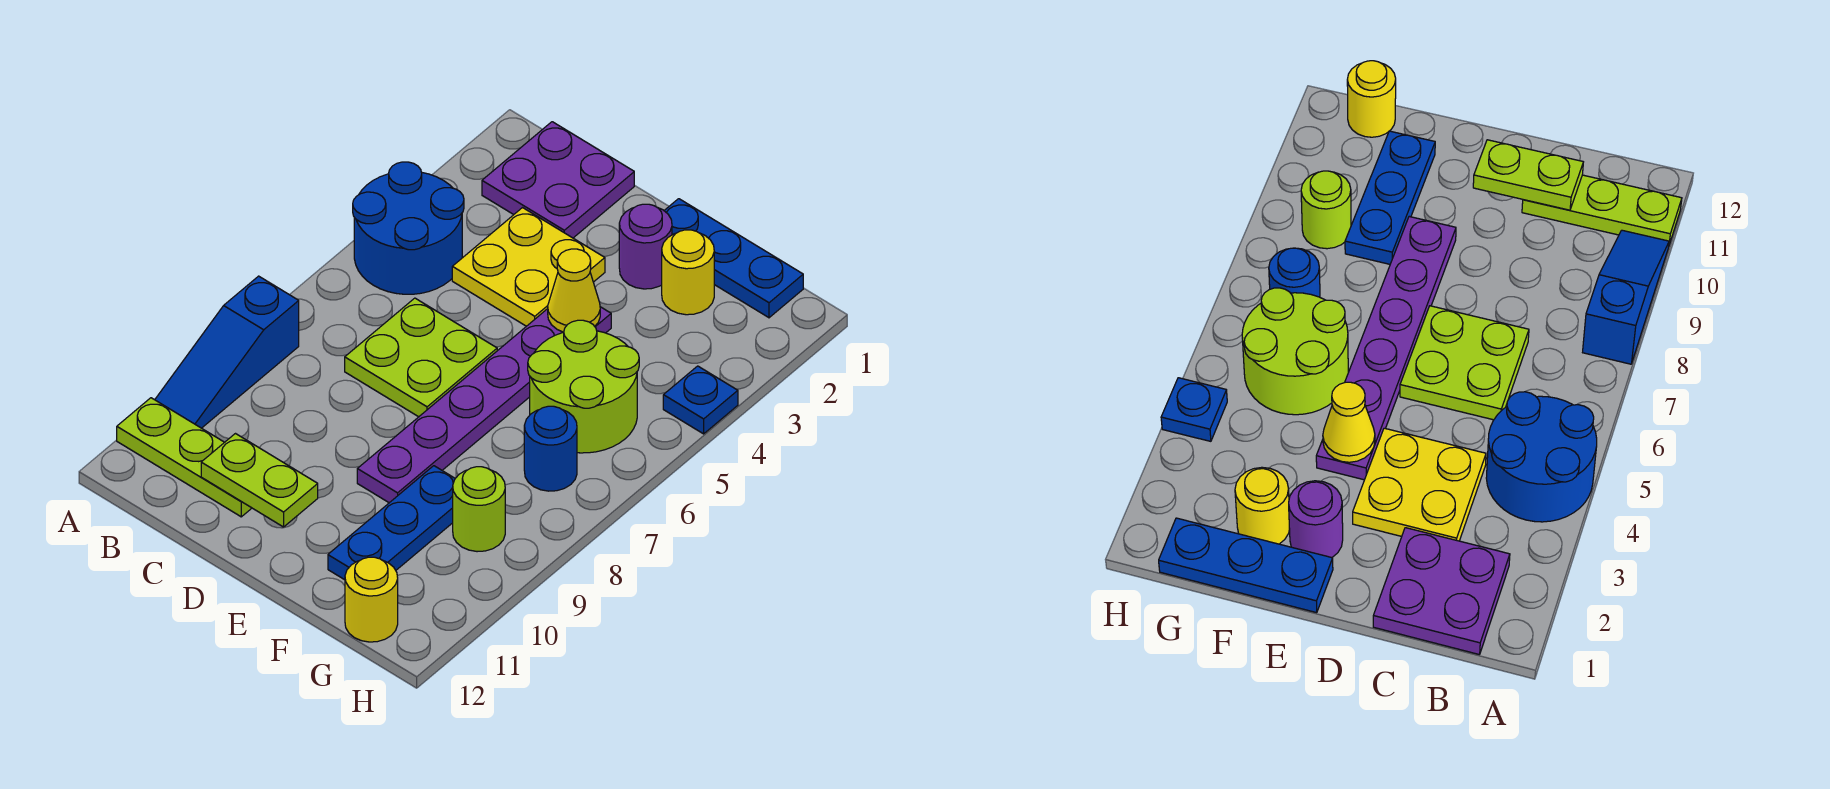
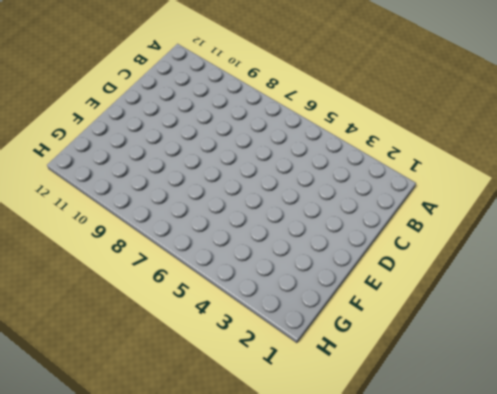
none -> blue round brick A4:B5 level 1
none -> blue slope A8:A10 level 1 top 8
none -> lime plate A11:C11 level 1

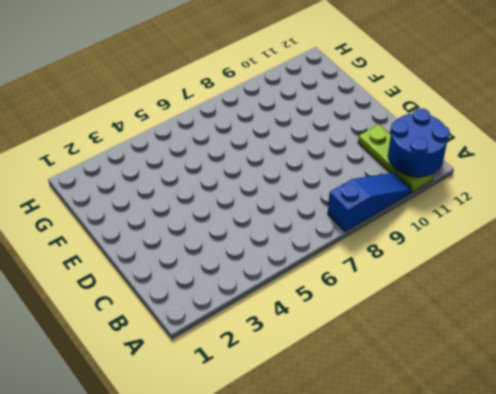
blue round brick A11:B12 level 2 -> blue round brick A4:B5 level 1
none -> purple plate B1:C2 level 1
none -> yellow plate C3:D4 level 1
none -> lime plate C6:D7 level 1

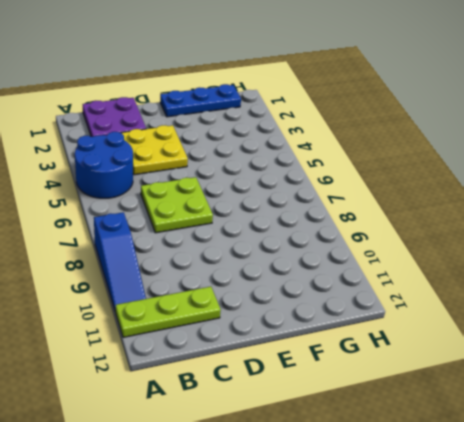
none -> purple round brick E2 level 1
none -> purple plate E4:E9 level 1
none -> yellow round brick F2 level 1

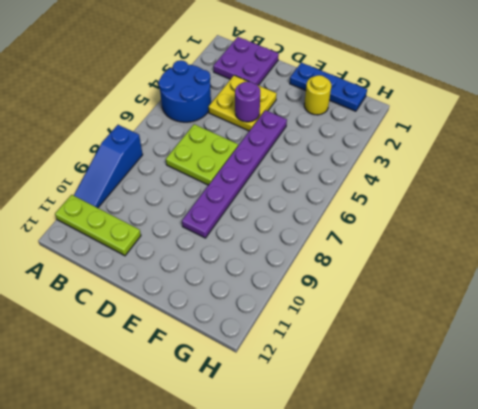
purple round brick D4 level 2 -> purple round brick E2 level 1
none -> lime round brick F5:G6 level 1
none -> blue plate F9:F11 level 1
none -> blue round brick G7 level 1

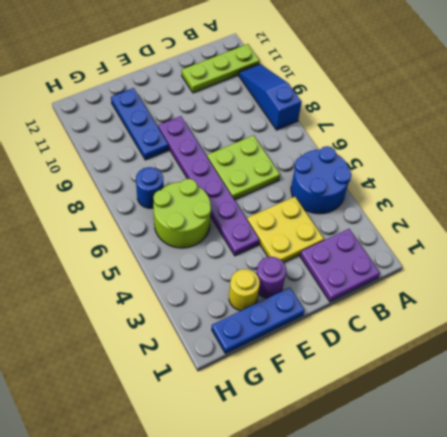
none -> lime round brick G9 level 1
none -> yellow round brick G12 level 1
none -> blue plate H4 level 1

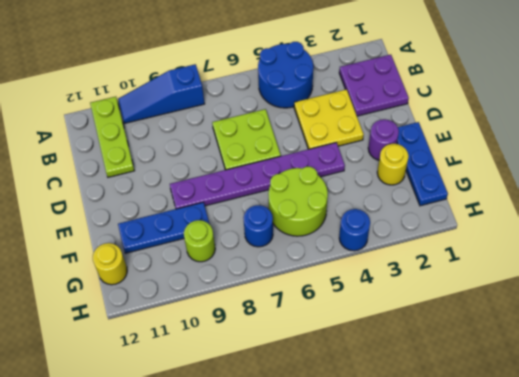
blue round brick H4 level 1 -> blue plate H4 level 1
none -> lime plate C11:D11 level 2
none -> yellow cone E4 level 2

